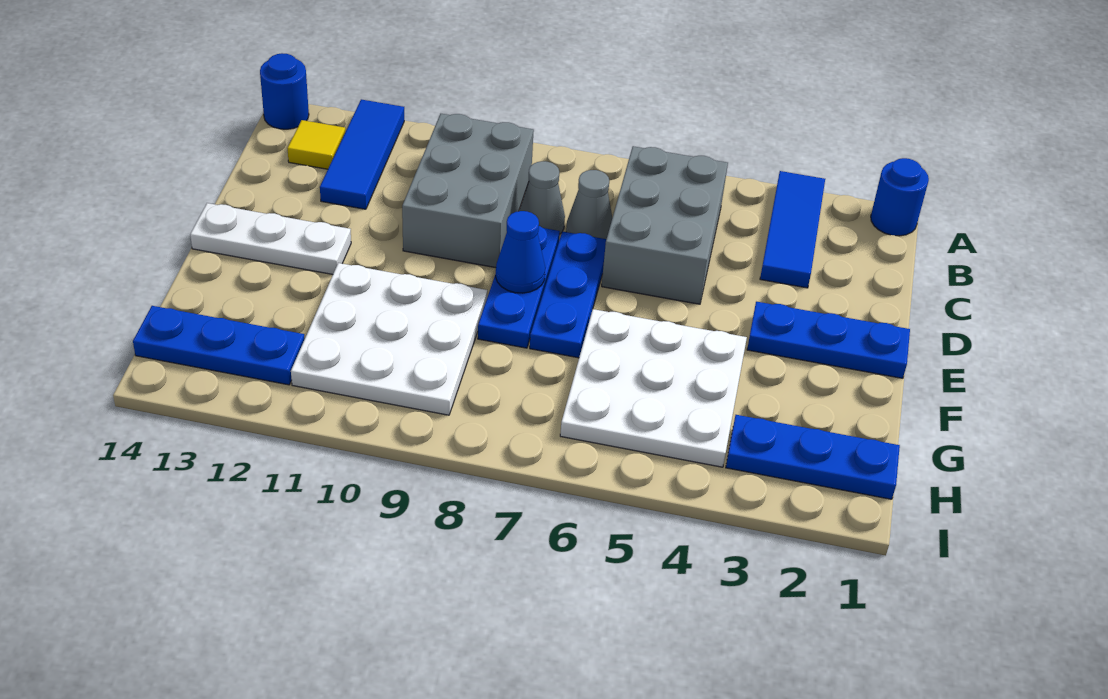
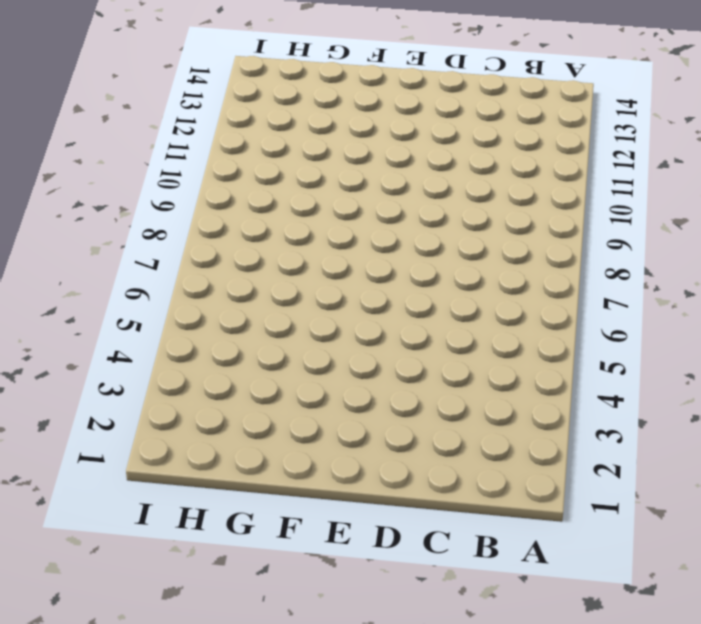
none -> blue round brick A1 level 1
none -> blue tile A3:C3 level 1
none -> blue tile A12:C12 level 1

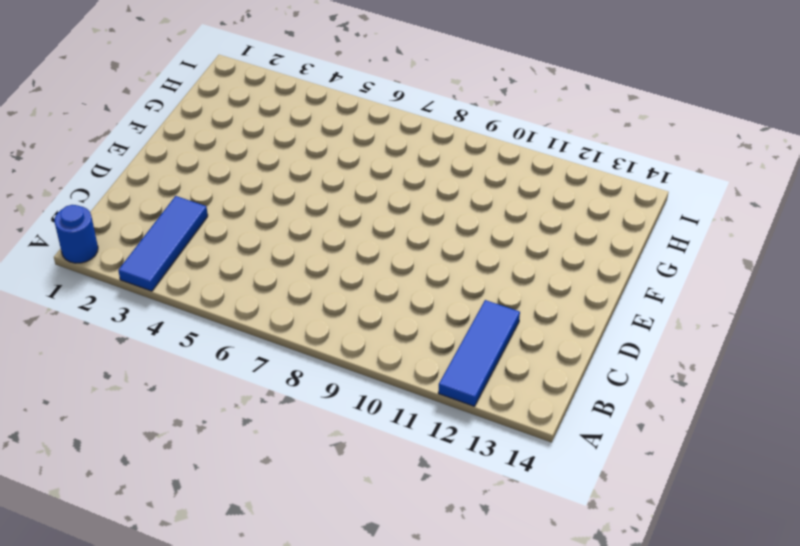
none -> blue round brick A14 level 1
none -> grey brick B5:D6 level 1
none -> grey brick B9:D10 level 1

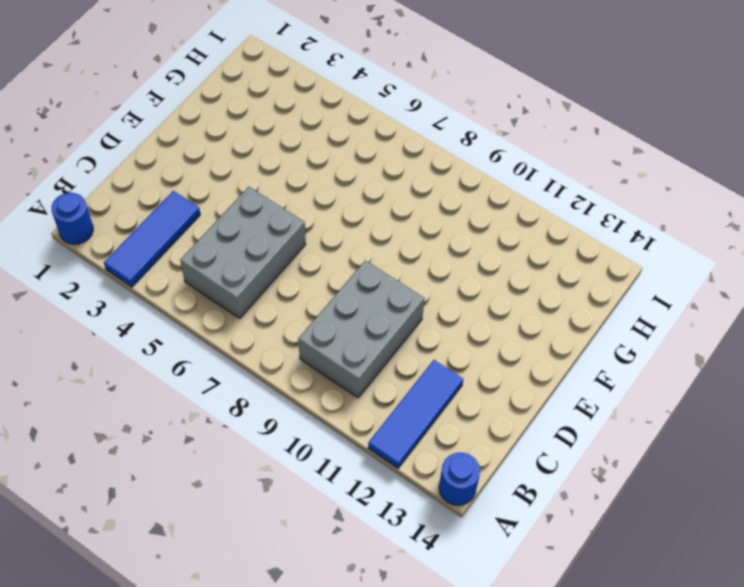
none -> yellow tile B13 level 1
none -> grey cone C7 level 1
none -> grey cone C8 level 1

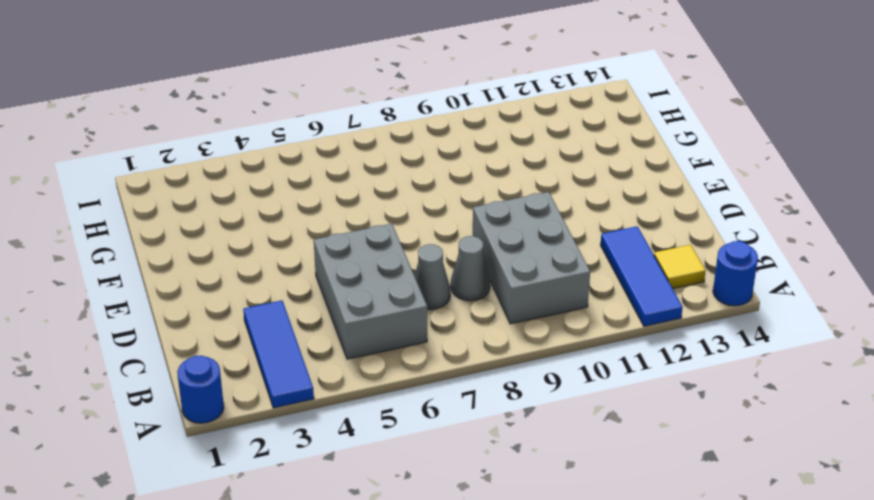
none -> blue plate D7:F7 level 1
none -> blue plate D8:F8 level 1
none -> blue plate E1:E3 level 1

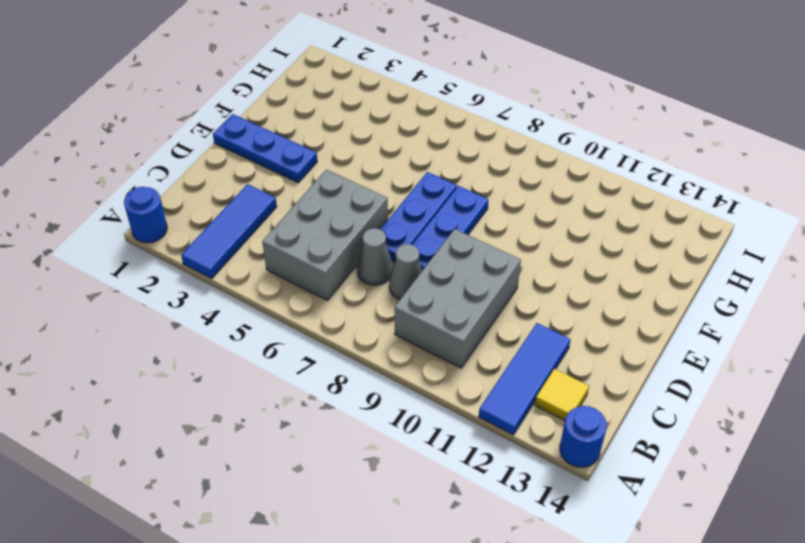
none -> white plate E12:E14 level 1
none -> white plate F4:H6 level 1
none -> white plate F9:H11 level 1

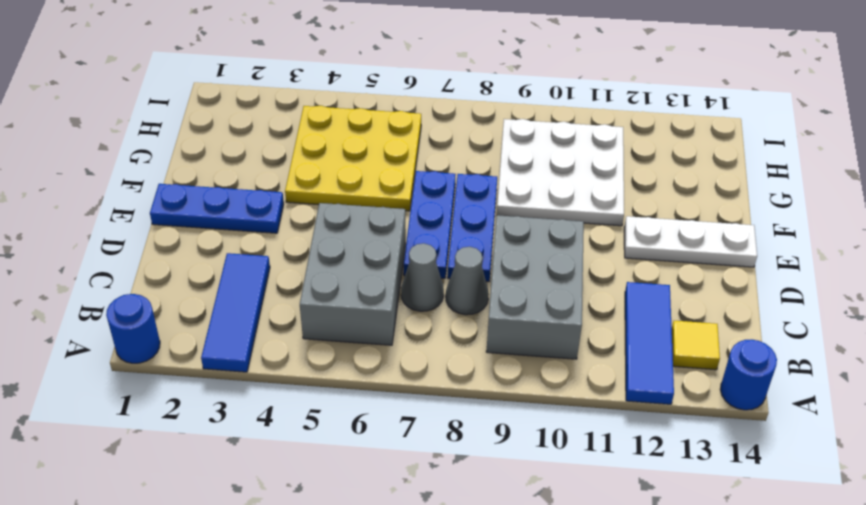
yellow plate F4:H6 level 1 -> white plate F4:H6 level 1
none -> blue plate H1:H3 level 1
none -> blue plate H12:H14 level 1
none -> blue cone E8 level 2

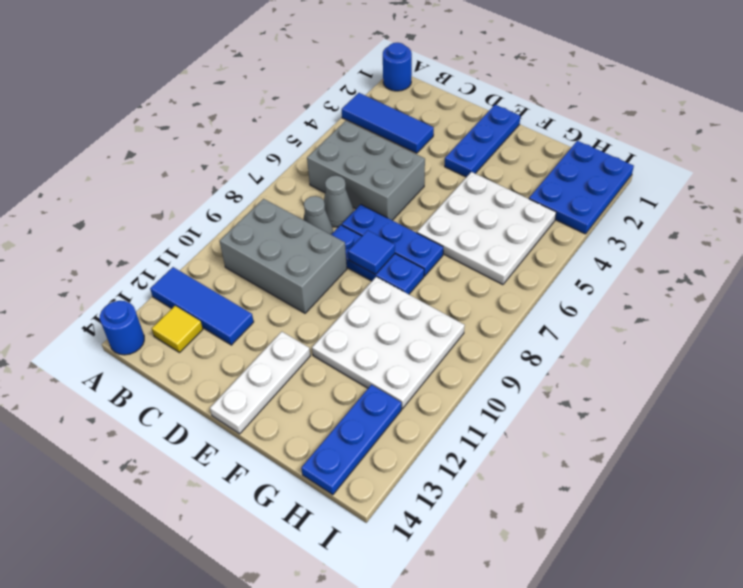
blue tile E8 level 2 -> blue cone E8 level 2
blue plate H1:I3 level 1 -> blue plate H1:H3 level 1

